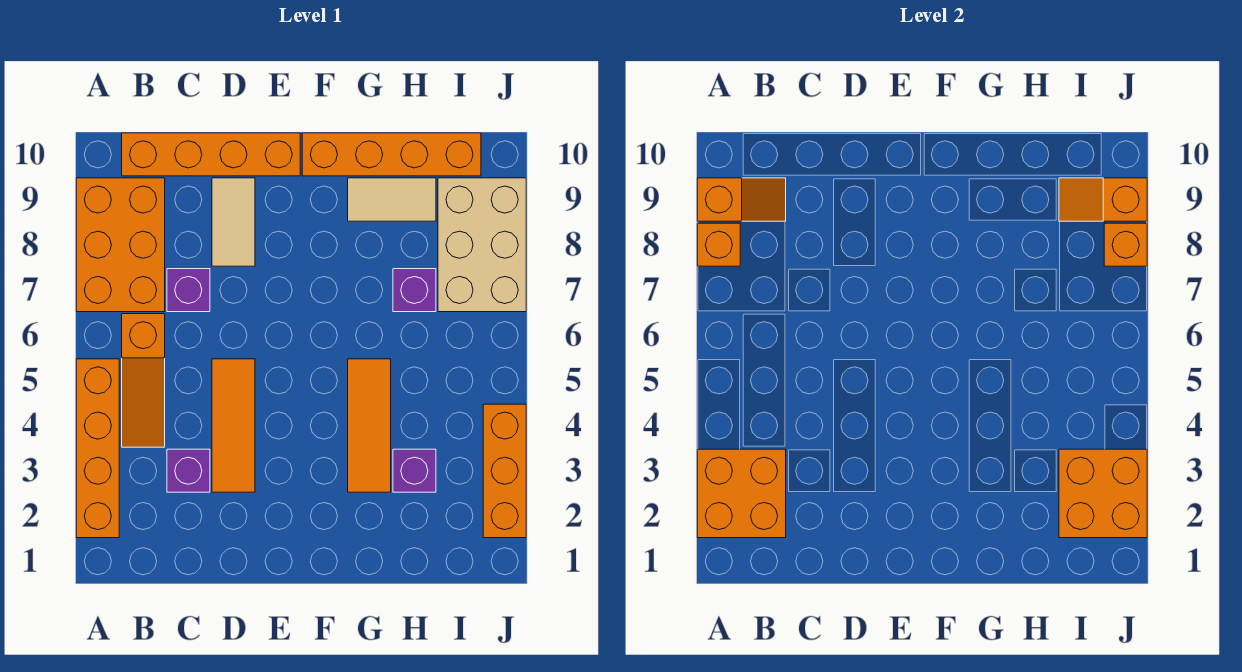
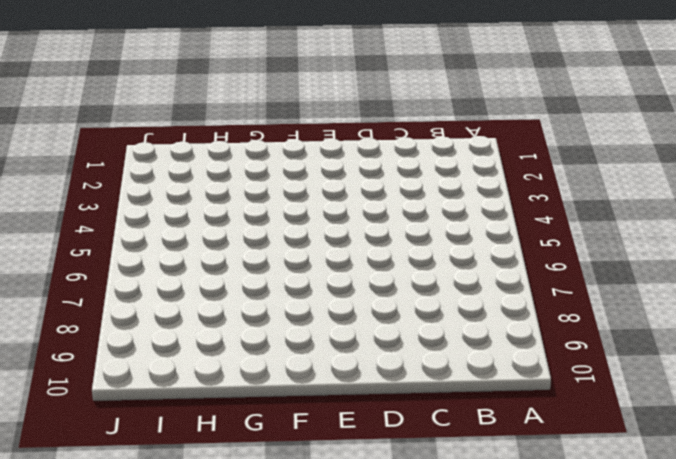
none -> orange brick A2:A5 level 1
none -> orange brick A7:B9 level 1
none -> orange slope B4:B6 level 1 top 6

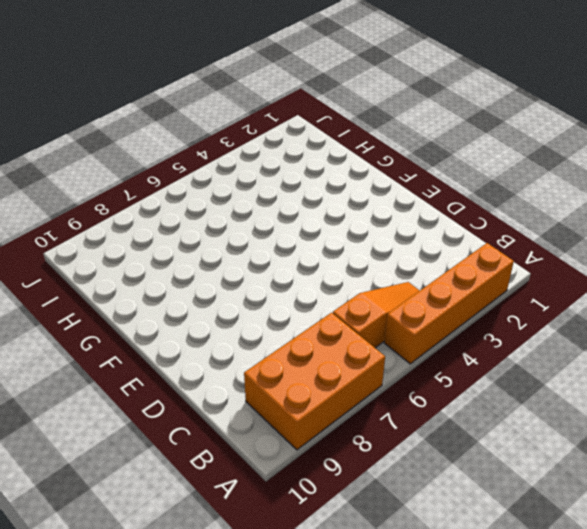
none -> orange brick B10:E10 level 1
none -> purple brick C3 level 1
none -> purple brick C7 level 1

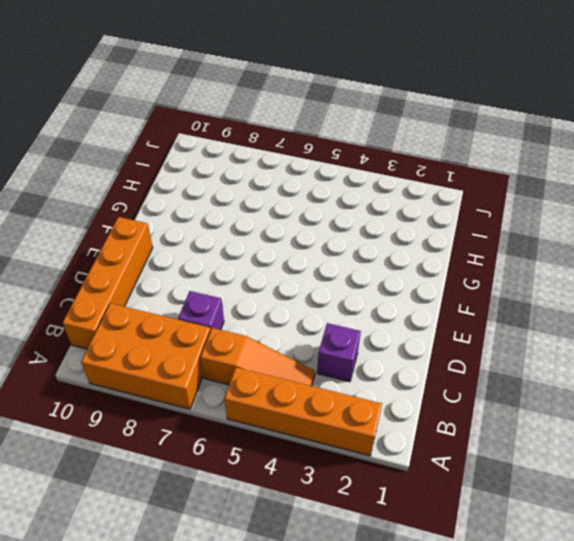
none -> orange tile D3:D5 level 1
none -> tan tile D8:D9 level 1
none -> orange brick F10:I10 level 1

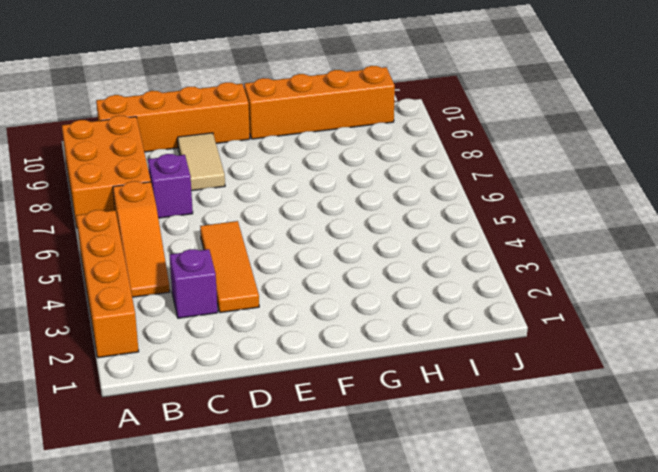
none -> orange tile G3:G5 level 1
none -> tan tile G9:H9 level 1
none -> purple brick H3 level 1

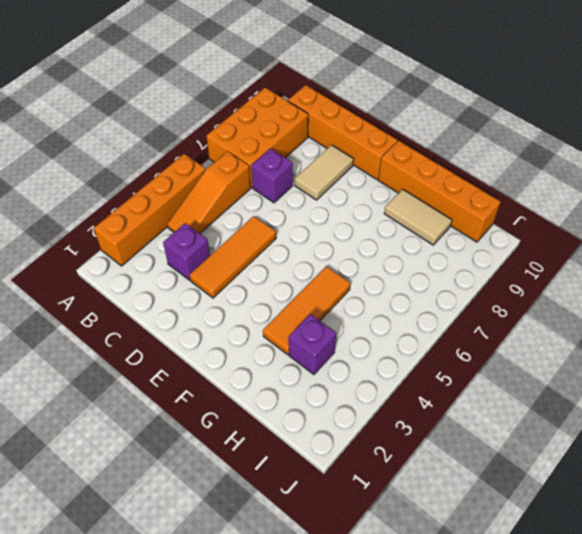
none -> purple brick H7 level 1
none -> tan brick I7:J9 level 1
none -> orange brick J2:J4 level 1

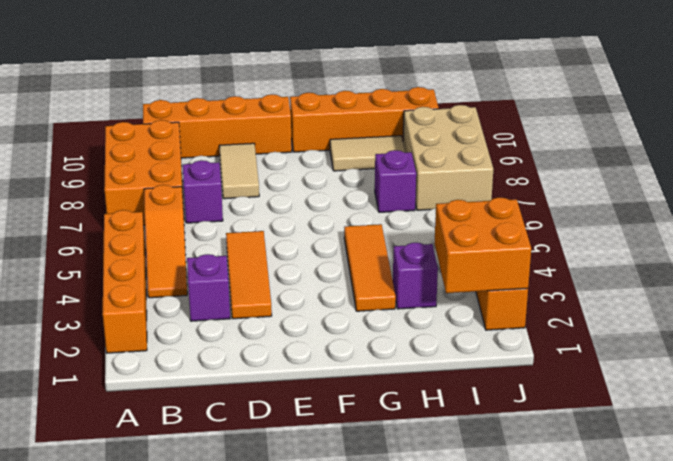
none -> orange brick A2:B3 level 2
none -> orange brick A8 level 2
none -> orange slope A9:B9 level 2 top A

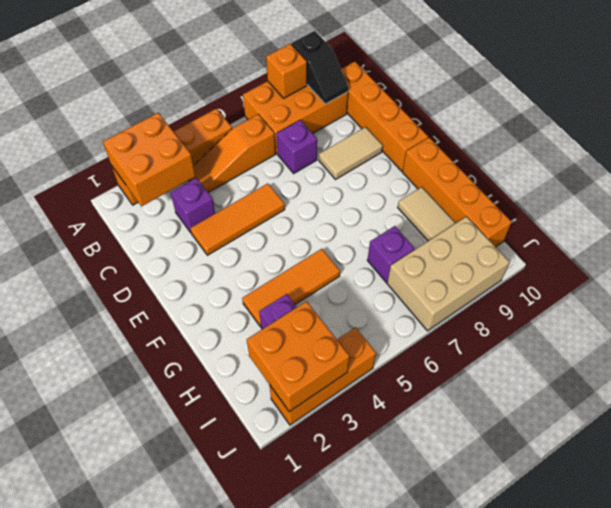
black slope A9:B9 level 2 top A -> orange slope A9:B9 level 2 top A
none -> orange slope I9:J9 level 2 top J
none -> orange brick J8 level 2

